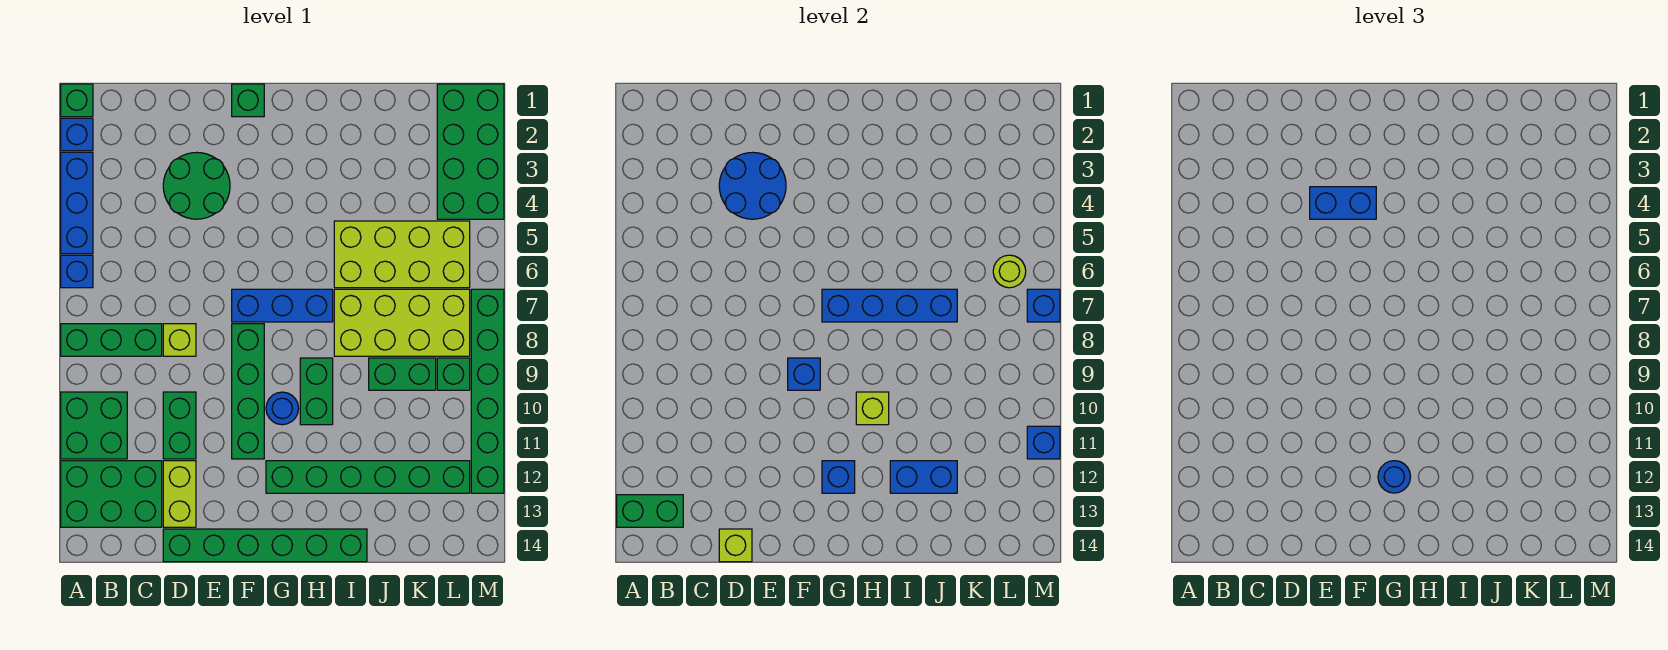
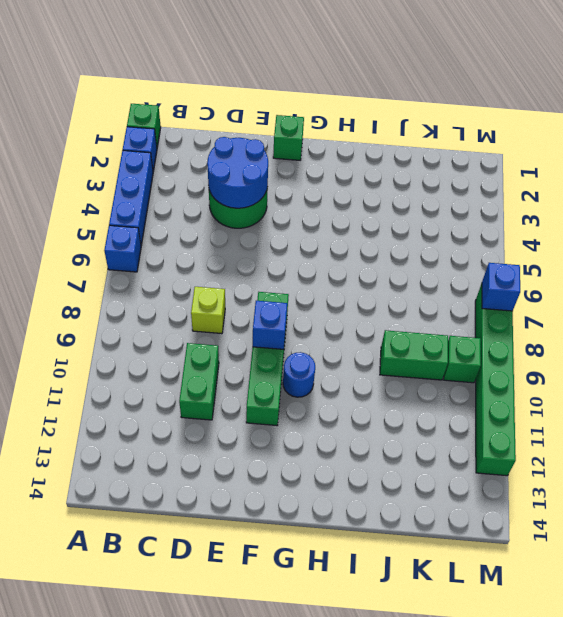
none -> green brick A8:C8 level 1
none -> green brick A10:B11 level 1
none -> green brick A12:C13 level 1
none -> lime brick D12:D13 level 1

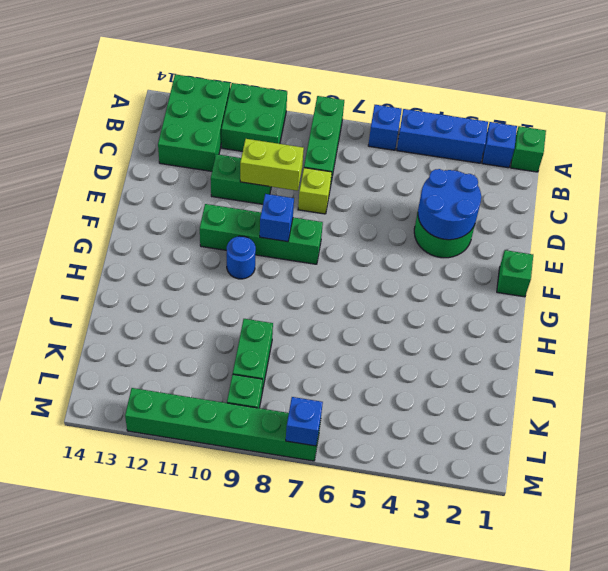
lime brick D9:D10 level 2 -> lime brick D12:D13 level 1
none -> green brick D14:I14 level 1
none -> blue brick F7:H7 level 1
none -> green brick G12:L12 level 1
none -> green brick H9:H10 level 1

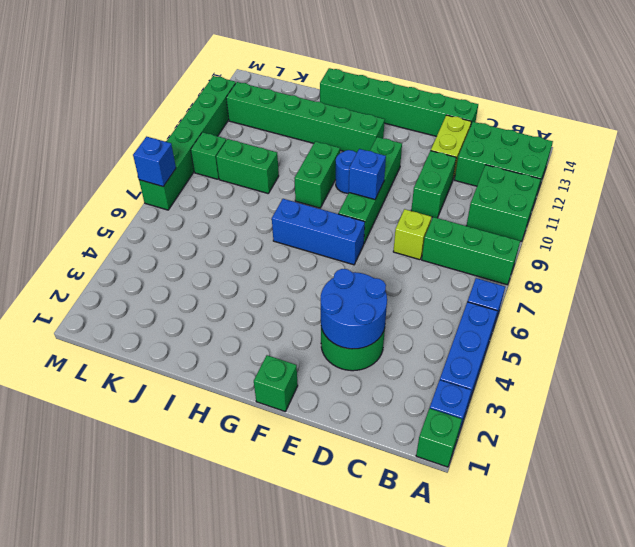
none -> lime brick I5:L6 level 1
none -> lime brick I7:L8 level 1
none -> green brick L1:M4 level 1
none -> green brick A13:B13 level 2

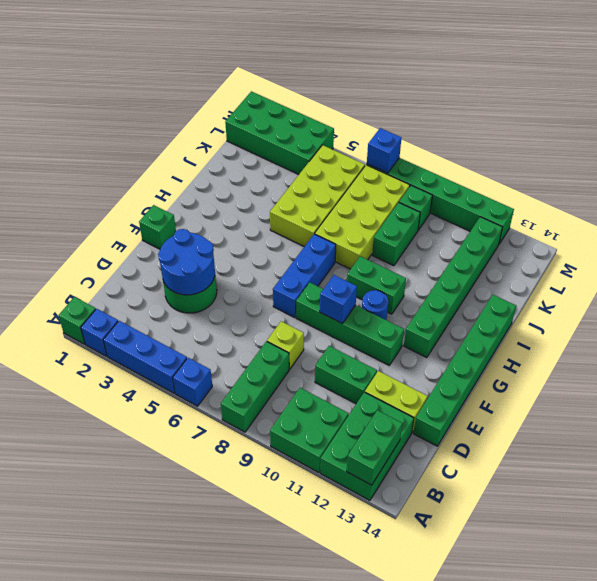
none -> lime brick D14 level 2
none -> blue brick G7:J7 level 2
none -> blue brick G12 level 2
none -> lime brick H10 level 2

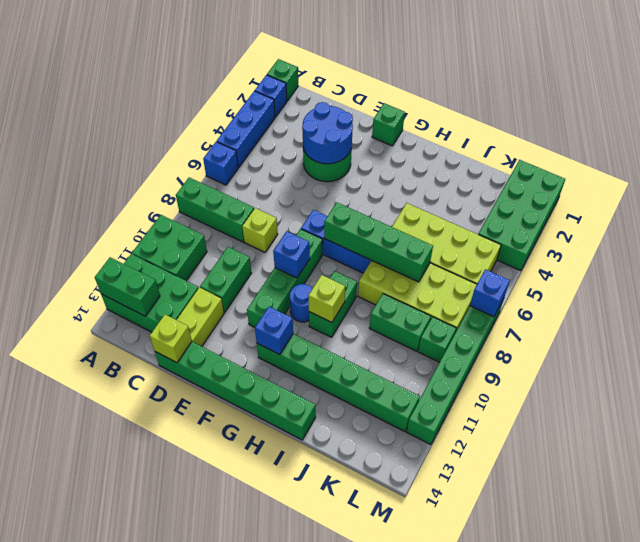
green brick G7:J7 level 2 -> blue brick G7:J7 level 2
none -> blue brick I12:J12 level 2
none -> lime round brick L6 level 2
none -> blue brick M11 level 2
none -> blue brick E4:F4 level 3

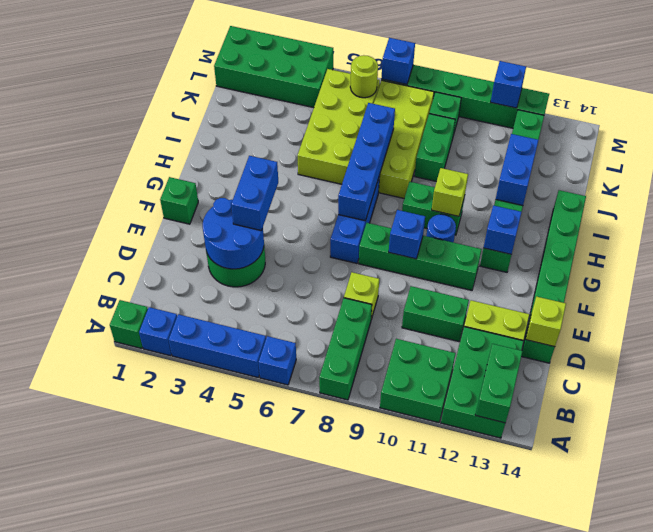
none -> blue round brick G12 level 3

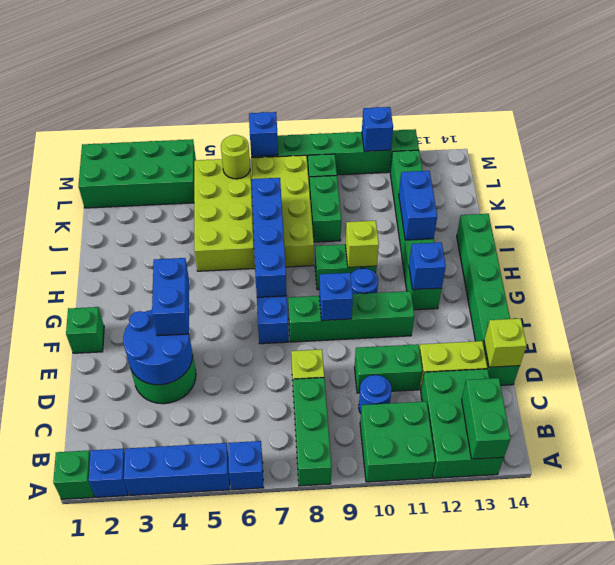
blue round brick C10 level 1 -> blue round brick G12 level 3

